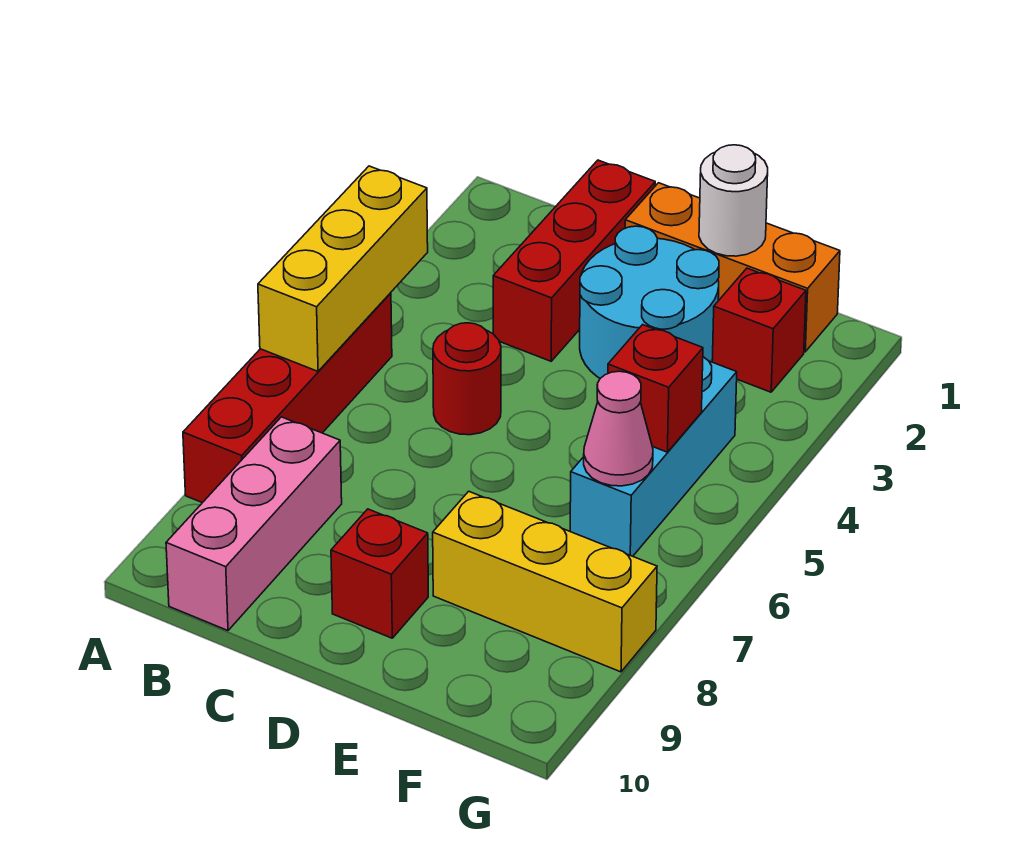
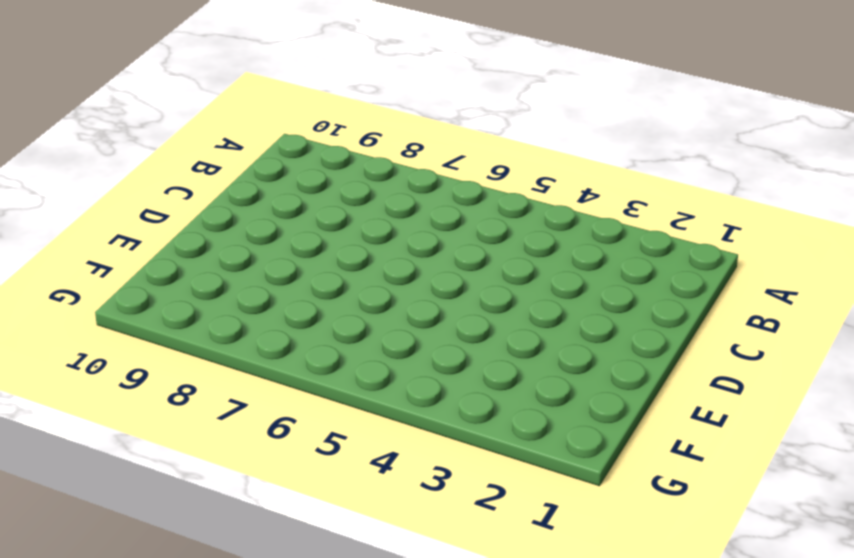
none -> red brick A5:A8 level 1
none -> pink brick B8:B10 level 1
none -> red brick C1:C3 level 1

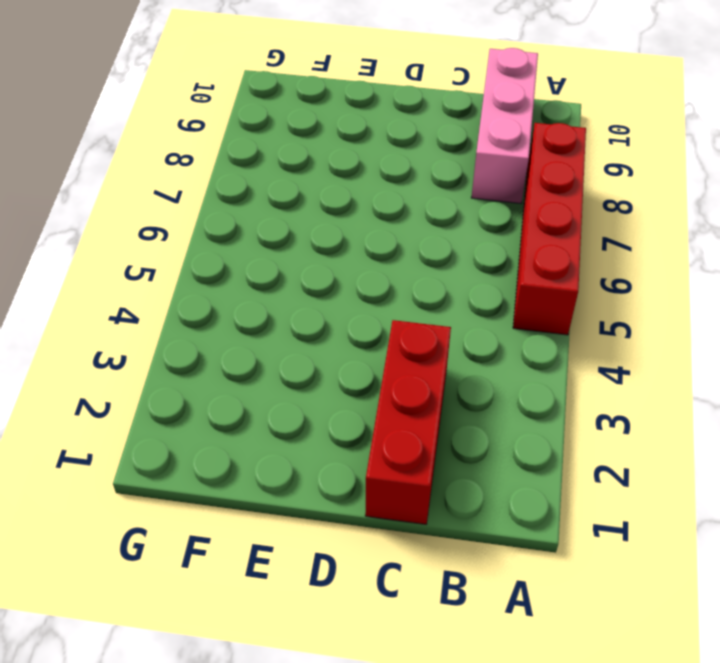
none -> red round brick C5 level 1
none -> orange brick D1:F1 level 1
none -> cyan round brick D2:E3 level 1

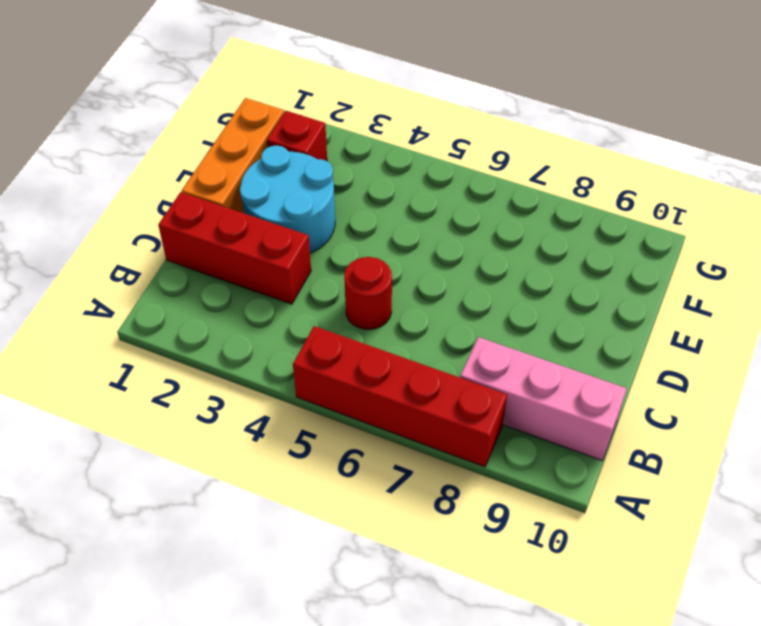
none -> red brick D9 level 1
none -> yellow brick E8:G8 level 1
none -> cyan brick F4:F6 level 1

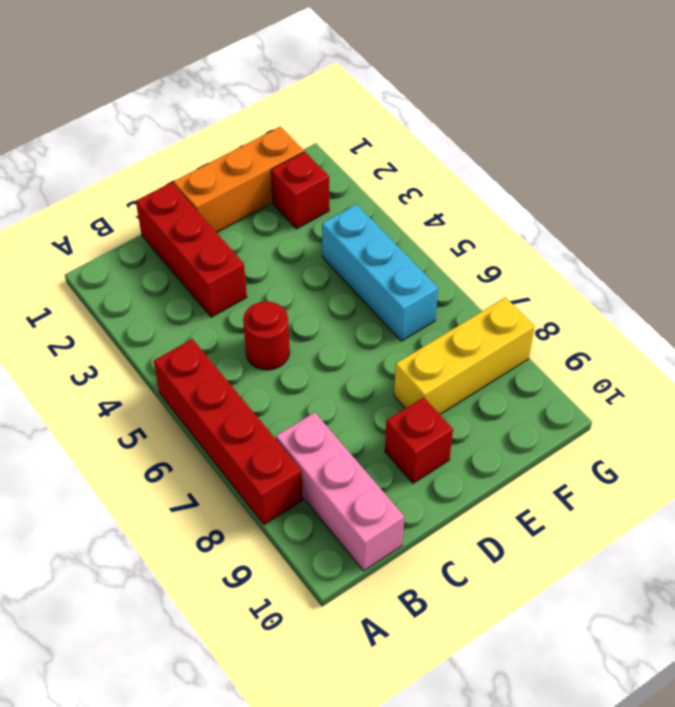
none -> cyan round brick D2:E3 level 1
none -> yellow brick A4:A6 level 2
none -> white round brick E1 level 2

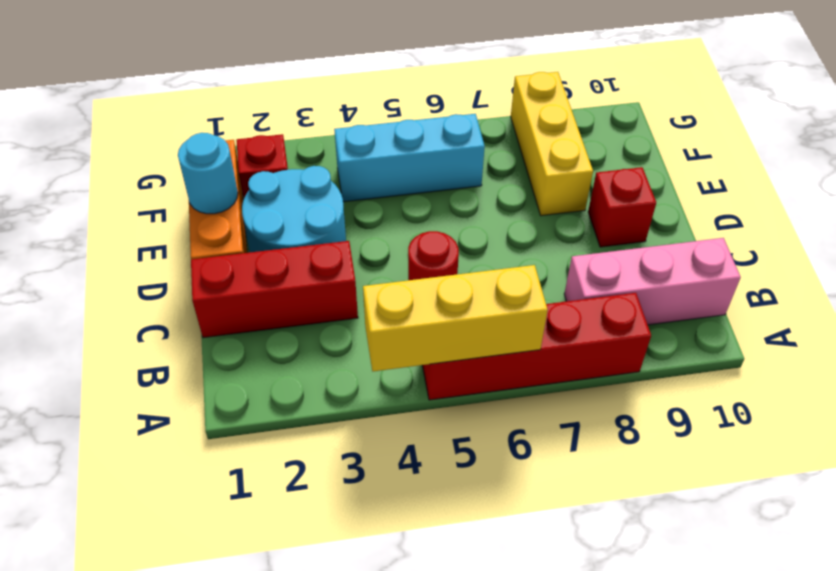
cyan round brick E1 level 2 -> white round brick E1 level 2
none -> red brick F5 level 2
none -> pink cone F6 level 2

